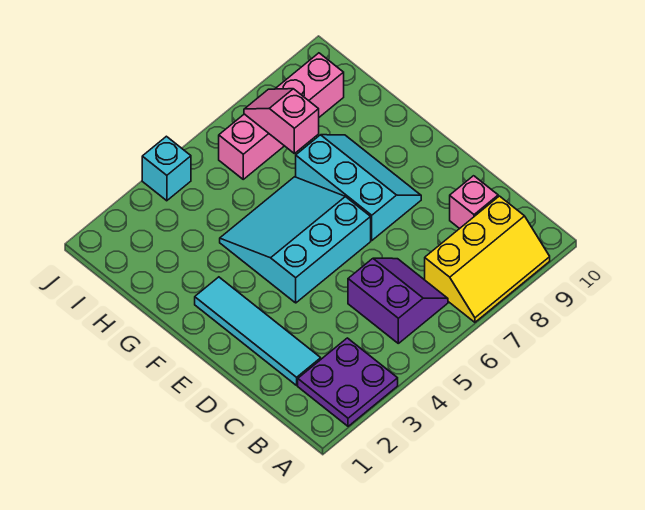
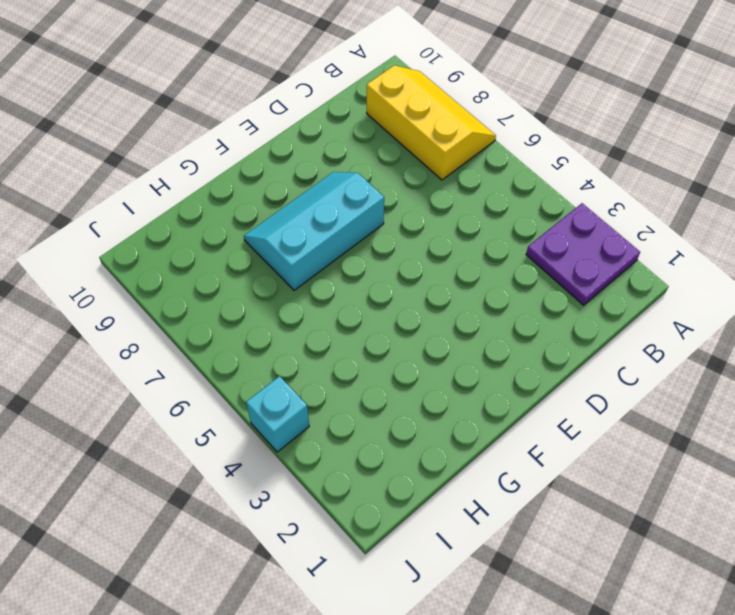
none -> purple slope B5:C6 level 1 top 5
none -> cyan tile C2:F2 level 1

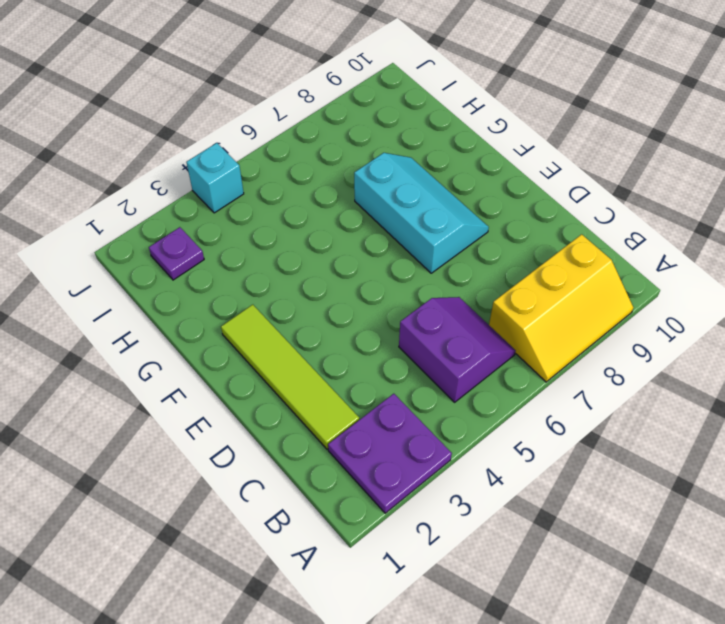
lime tile C2:F2 level 1 -> cyan tile C2:F2 level 1
purple plate I2 level 1 -> none
none -> pink brick C9 level 1
none -> cyan slope E4:G6 level 1 top E

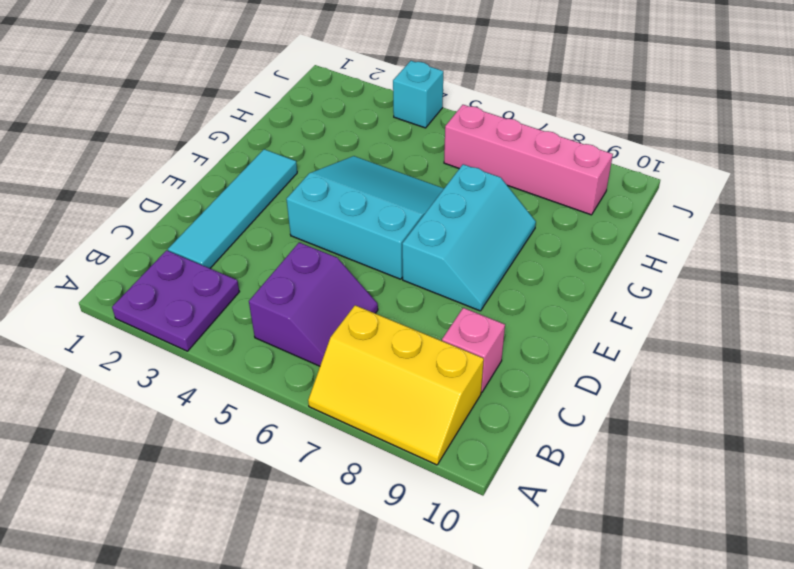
none -> pink slope H7:I7 level 2 top H

